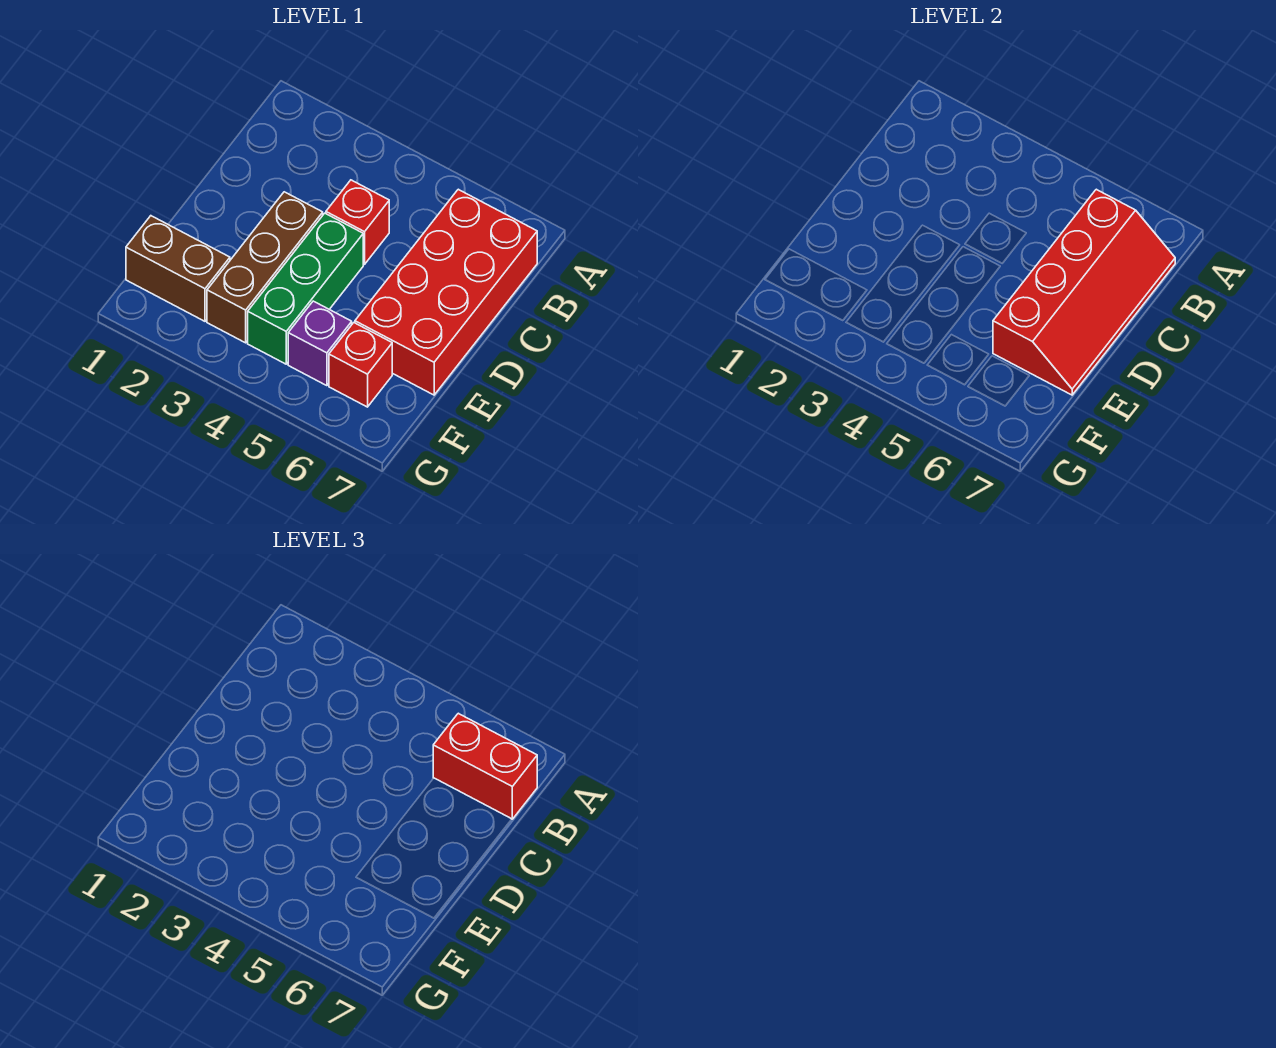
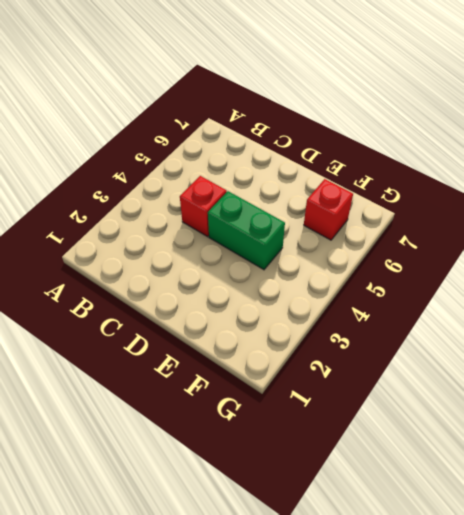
green brick D4:E4 level 1 -> green brick D4:F4 level 1
none -> red brick B6:E7 level 1
none -> brown brick D3:F3 level 1

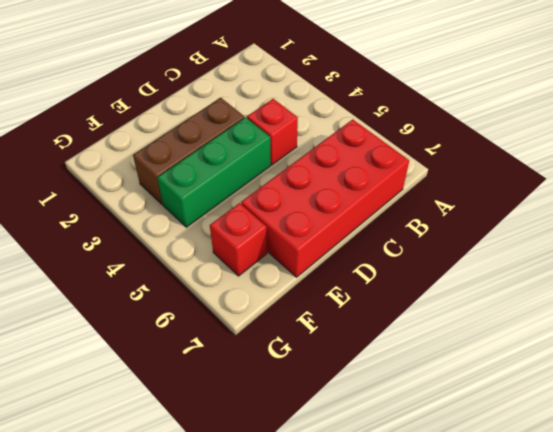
none -> brown brick F1:F2 level 1
none -> purple brick F5 level 1

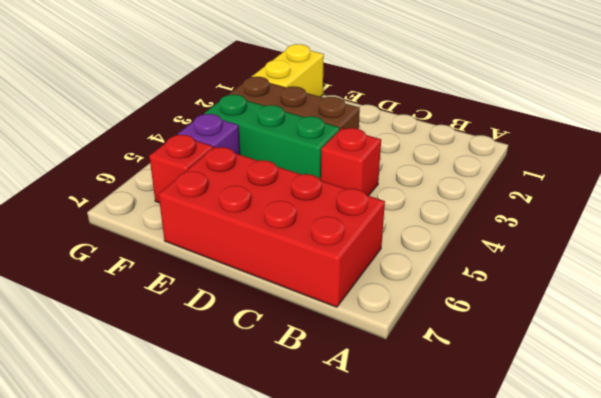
yellow brick F1:F2 level 1 -> brown brick F1:F2 level 1
none -> red slope B6:E7 level 2 top 6
none -> red brick B6:B7 level 3

